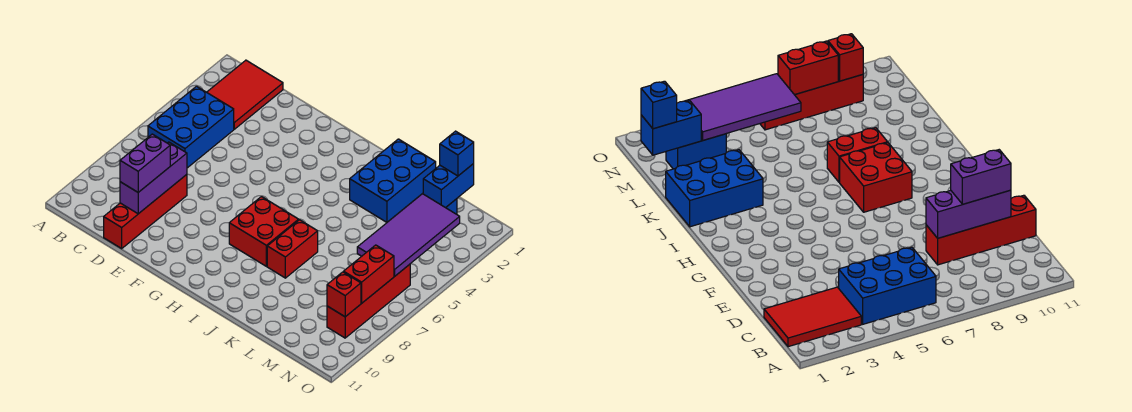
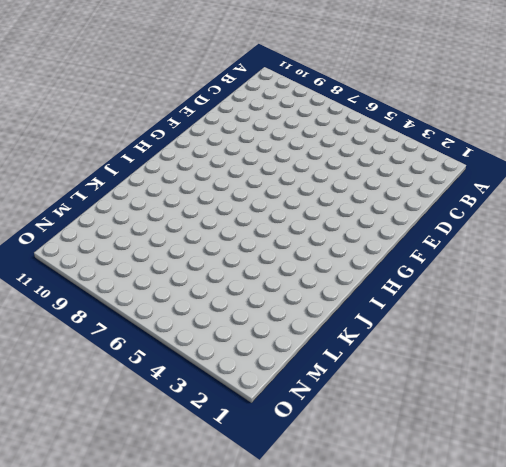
none -> red tile B1:C3 level 1
none -> blue brick B4:C6 level 1
none -> red brick D8:D11 level 1

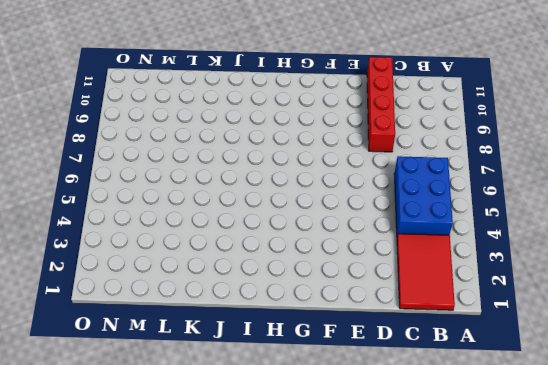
none -> red brick H7:I8 level 1
none -> blue brick J1:K3 level 1
none -> red brick J7:J8 level 1

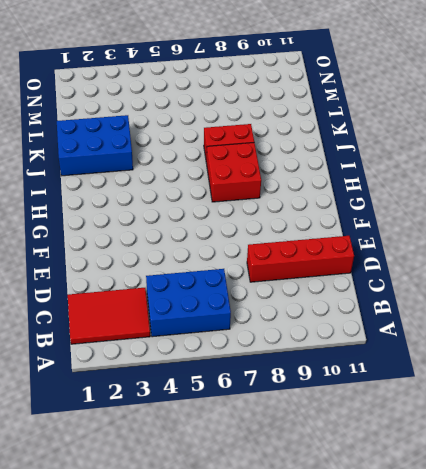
none -> blue brick M2:M3 level 1
none -> red brick N6:N9 level 1
none -> purple brick D8:D10 level 2

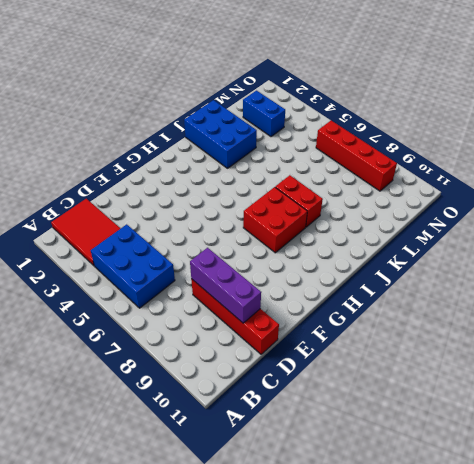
none -> blue brick M1:M2 level 2
none -> purple tile M3:N6 level 2
none -> red brick N7:N8 level 2

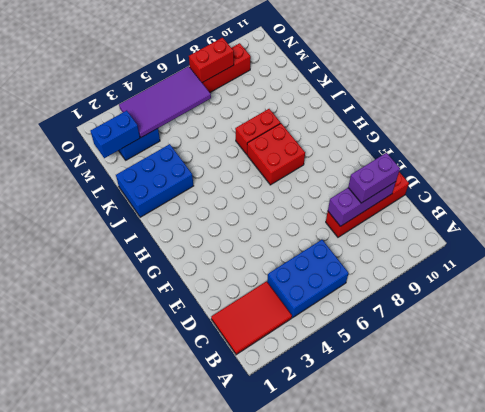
none -> red brick N9 level 2
none -> blue brick M1 level 3

